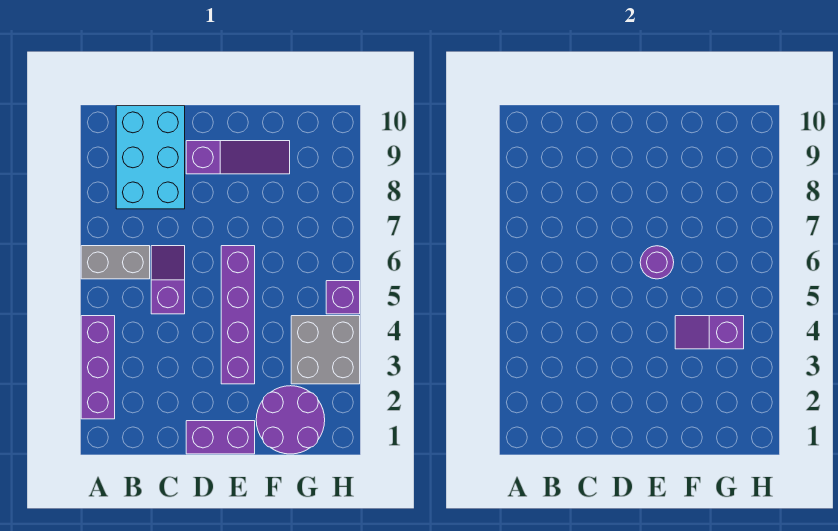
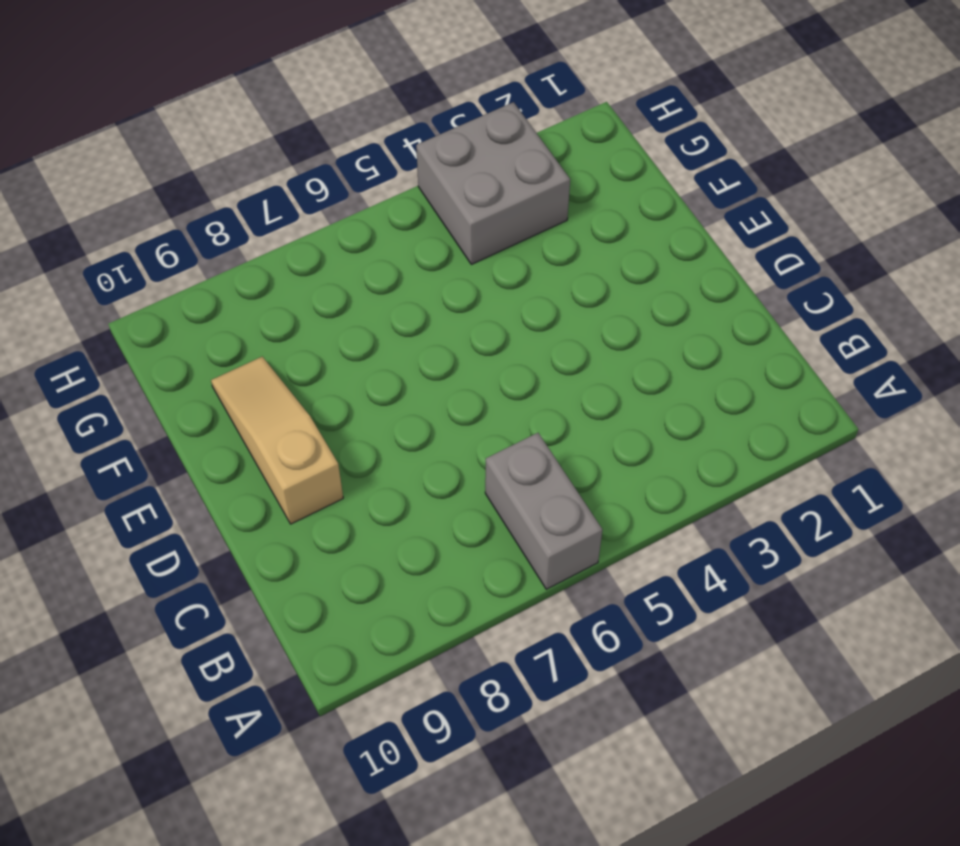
tan slope D9:F9 level 1 top D -> purple slope D9:F9 level 1 top D
none -> purple brick A2:A4 level 1
none -> cyan brick B8:C10 level 1
none -> purple slope C5:C6 level 1 top 5

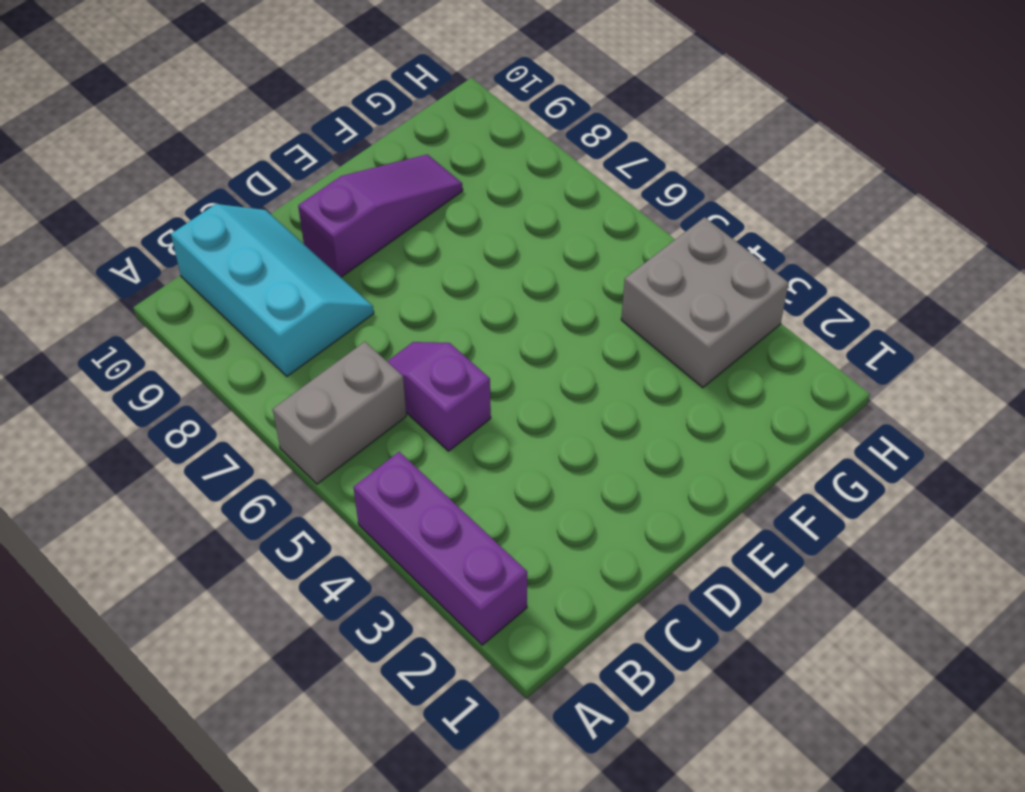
cyan slope B8:C10 level 1 top B -> cyan brick B8:C10 level 1
none -> purple brick D1:E1 level 1
none -> purple brick E3:E6 level 1
none -> purple round brick F1:G2 level 1

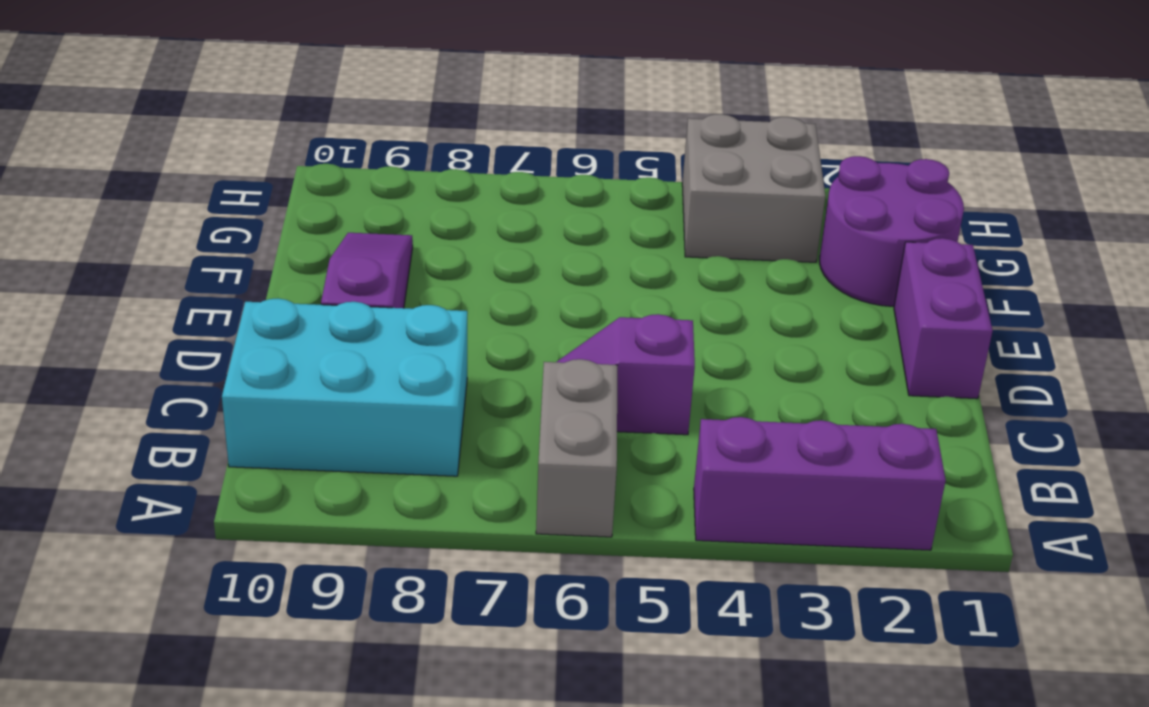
none -> purple brick E3:E6 level 1
none -> purple brick H5 level 1
none -> purple round brick E6 level 2

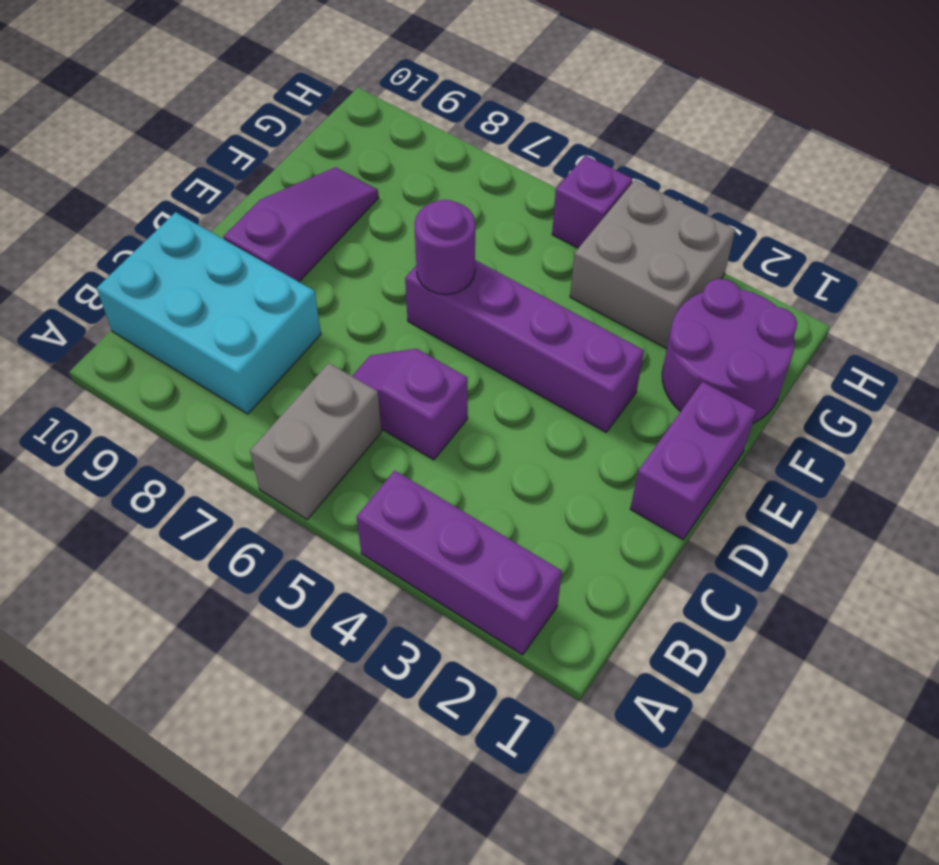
none -> purple slope F4:G4 level 2 top G

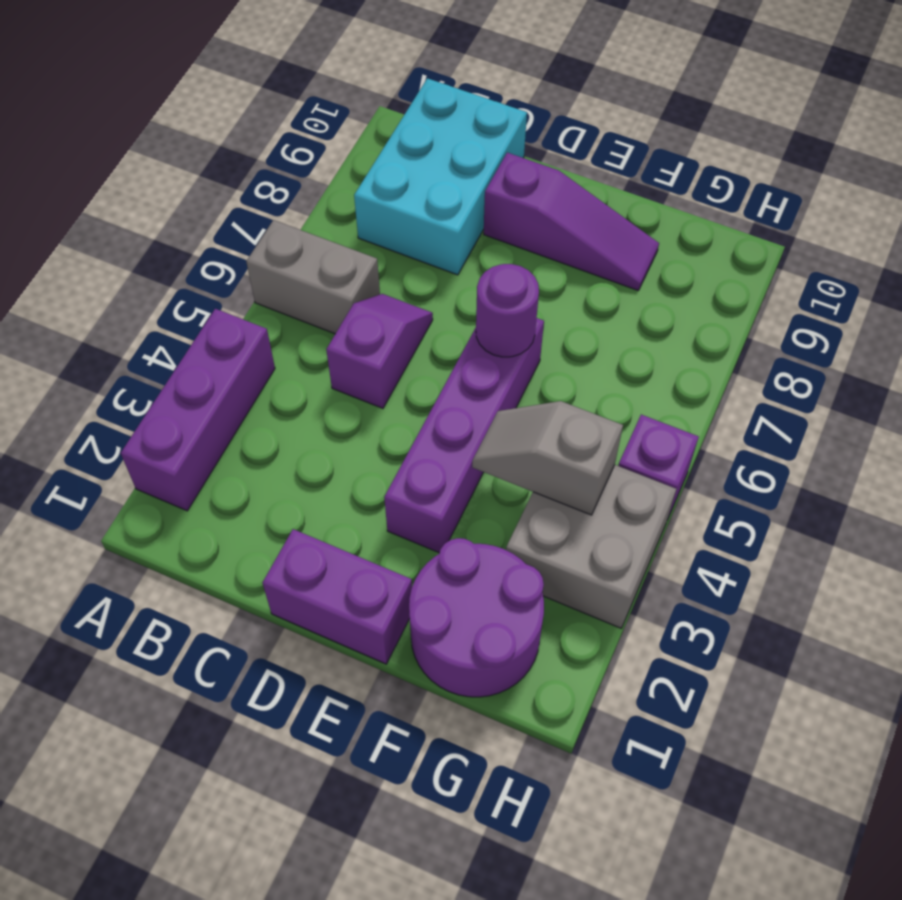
grey slope F4:G4 level 2 top G -> purple slope F4:G4 level 2 top G

